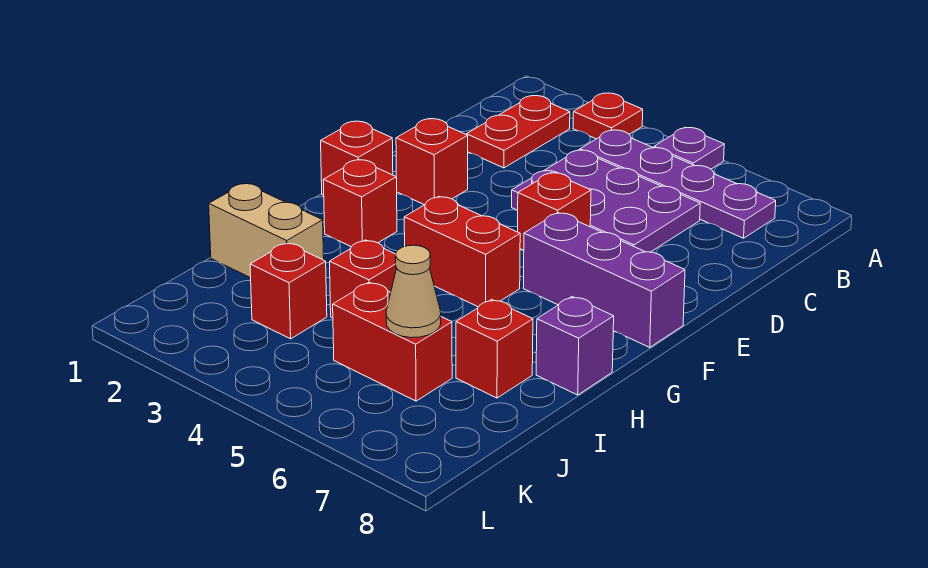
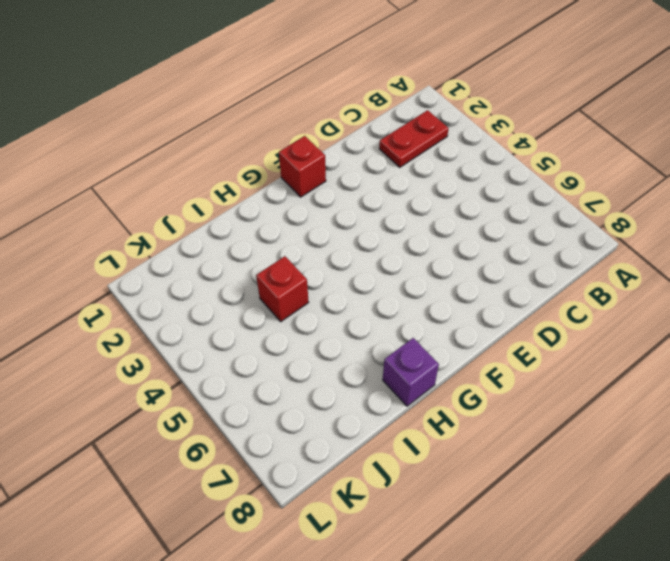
none -> red plate A3 level 1
none -> purple plate A5 level 1
none -> purple plate B4:B7 level 1

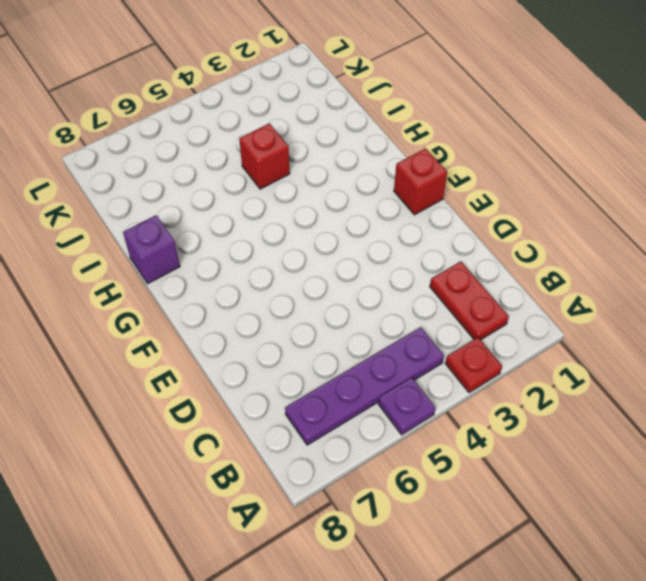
none -> purple plate C4:D6 level 1
none -> red brick E2 level 1
none -> red brick E5 level 1

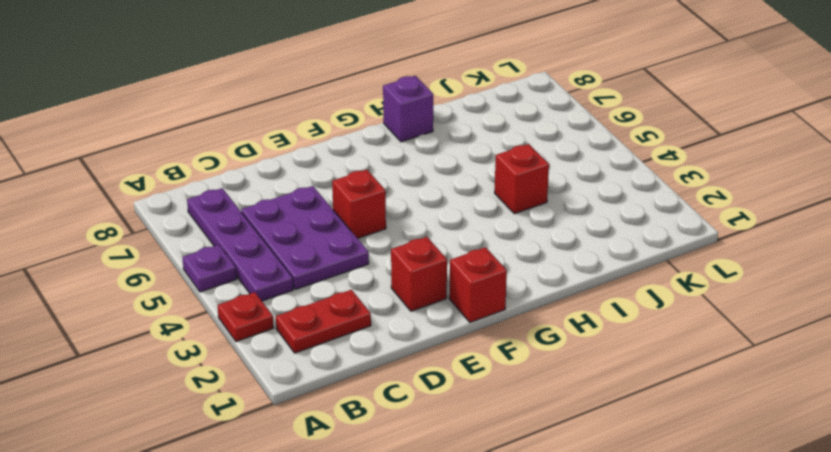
none -> purple brick F6:F8 level 1
none -> red brick G2 level 1
none -> red brick G4:G5 level 1

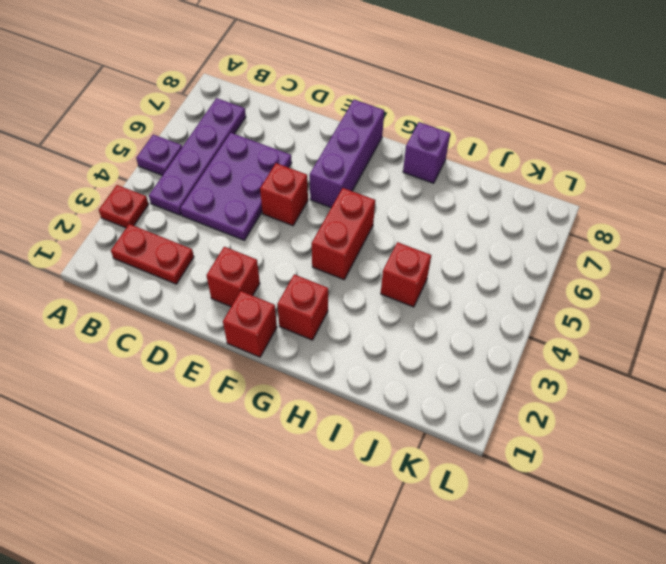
none -> tan brick I1:I2 level 1
none -> red brick I7 level 1
none -> red brick J3 level 1

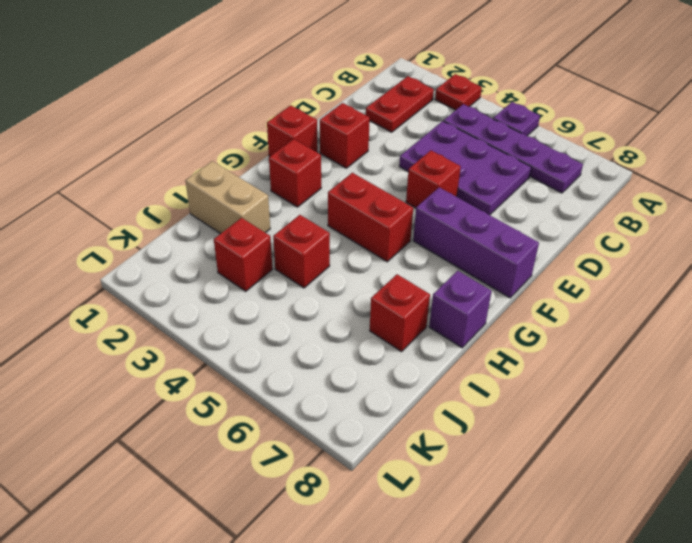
none -> red brick J5:J6 level 1
none -> tan cone J6 level 2

